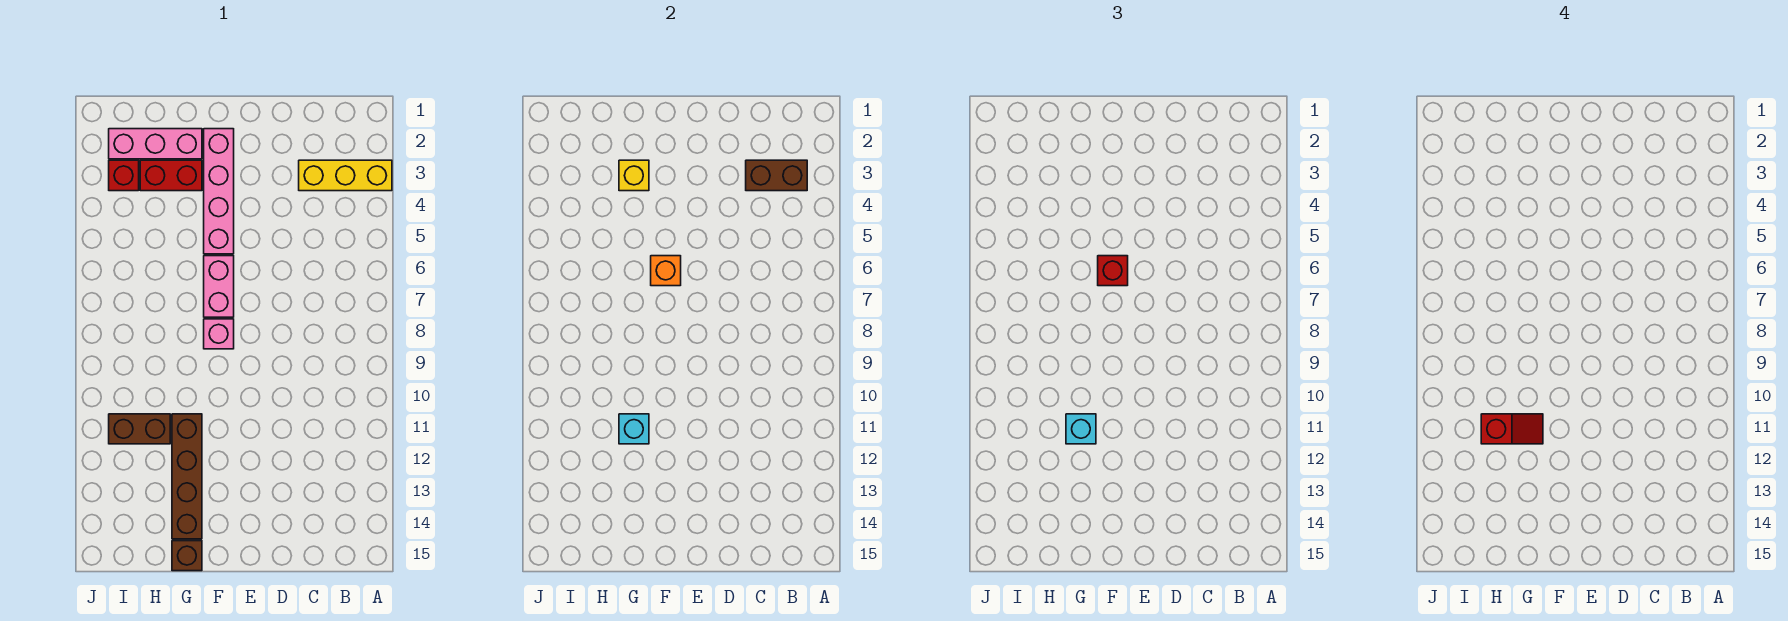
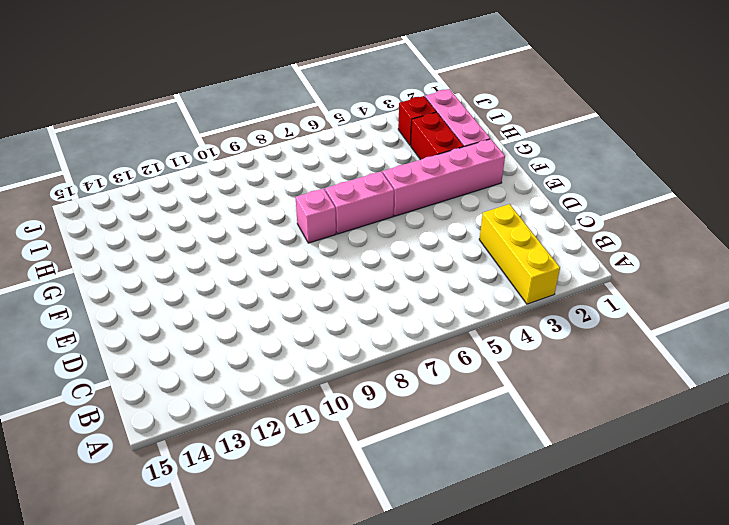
none -> brown brick G11:G14 level 1
none -> brown brick G15 level 1
none -> brown brick H11:I11 level 1

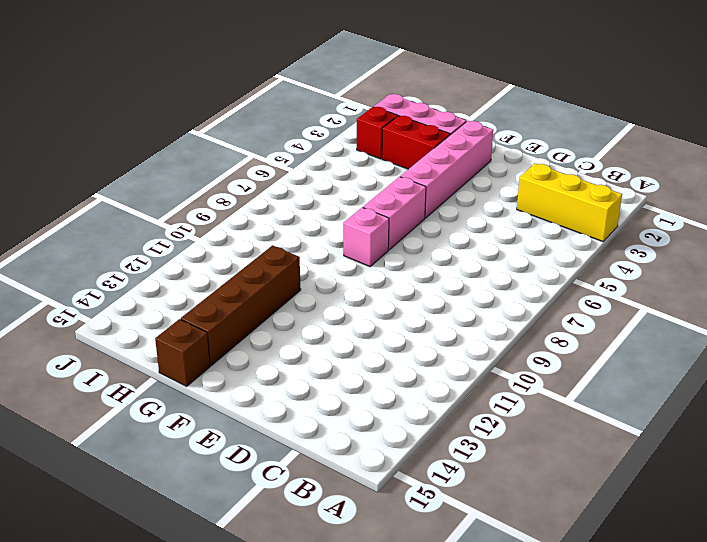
none -> brown brick H11:I11 level 1
none -> brown brick B3:C3 level 2
none -> orange brick F6 level 2

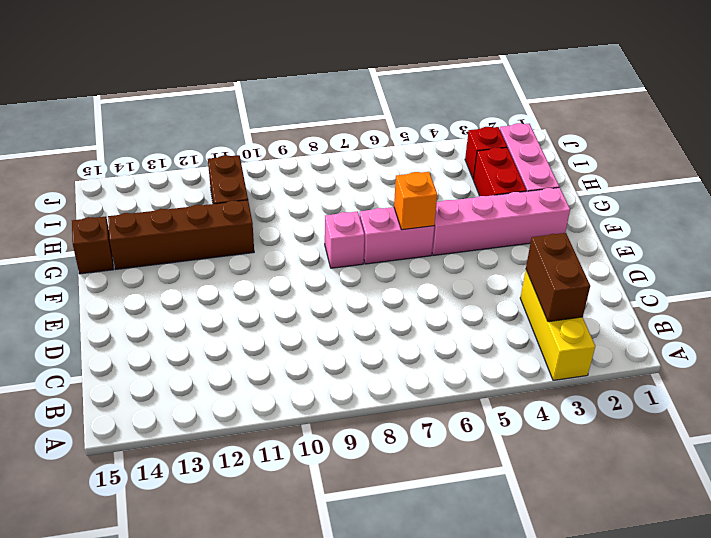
none -> yellow brick G3 level 2
none -> cyan brick G11 level 2
none -> red brick F6 level 3

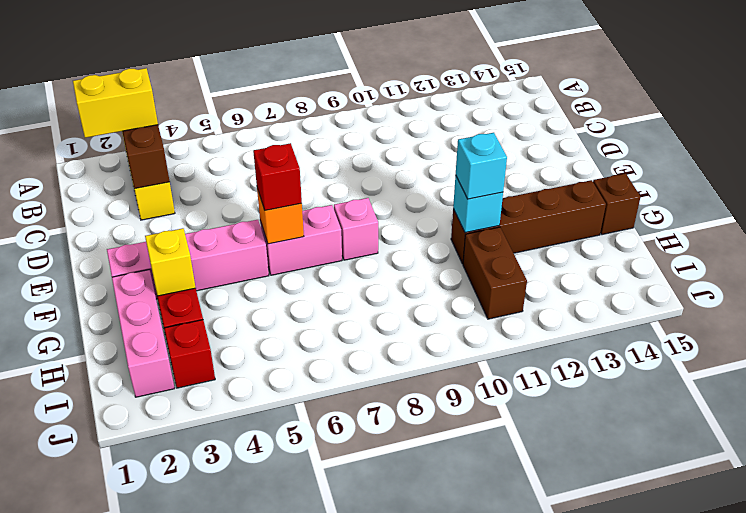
yellow brick B2:B3 level 3 -> none
none -> red slope G11:H11 level 4 top H

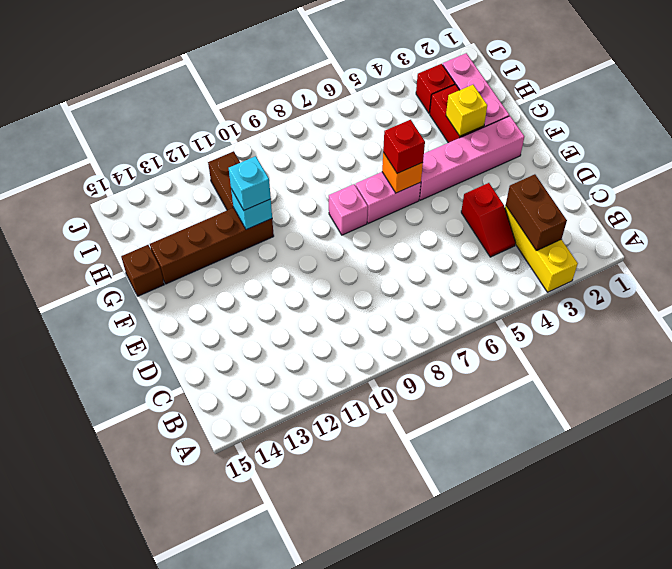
red slope C4:D4 level 1 top D -> red slope G11:H11 level 4 top H

